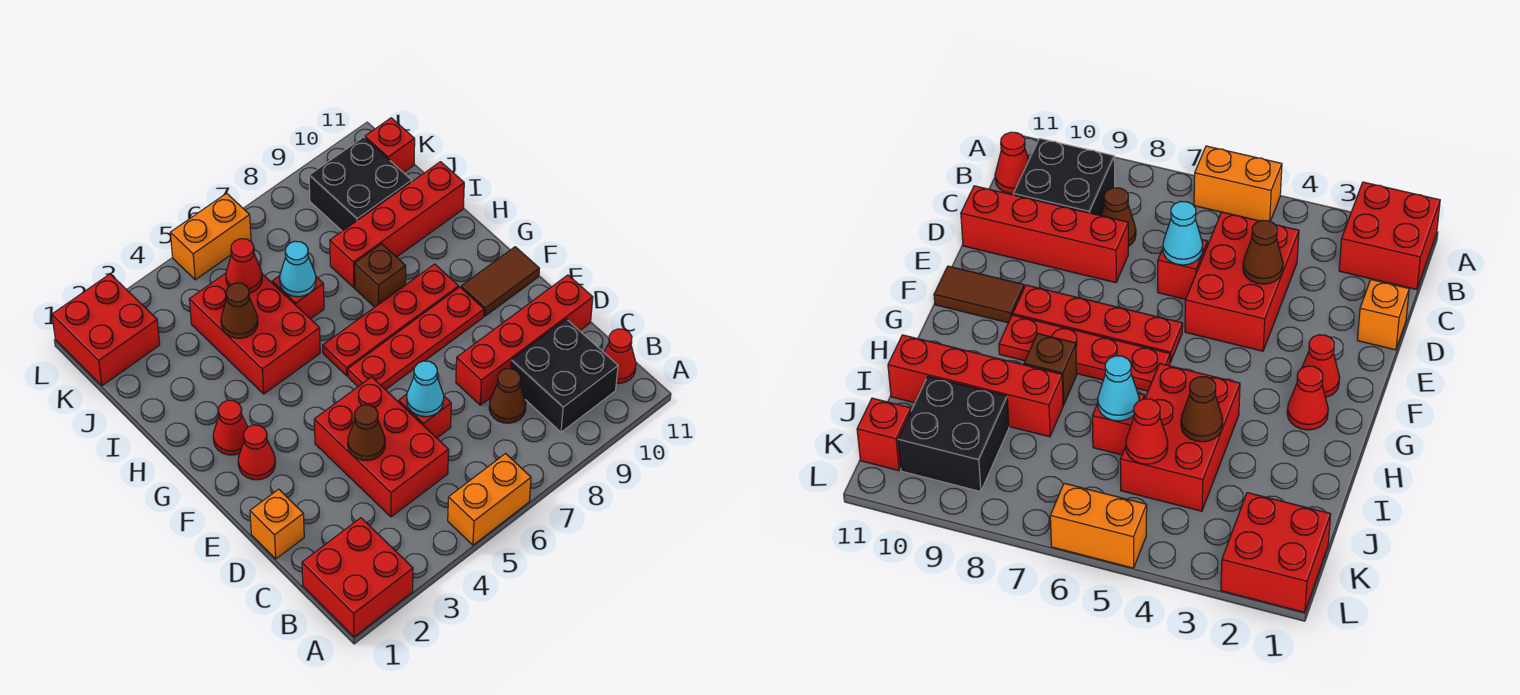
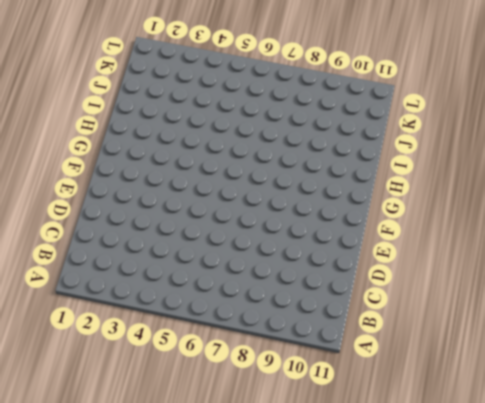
none -> red brick A1:B2 level 1
none -> orange brick A5:A6 level 1
none -> black brick B9:C10 level 1

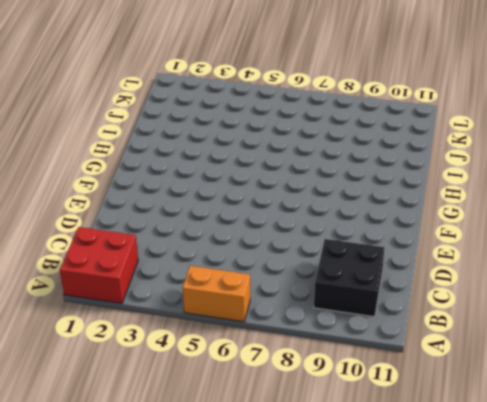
none -> red cone B11 level 1
none -> red brick C4:E5 level 1
none -> brown cone C8 level 1

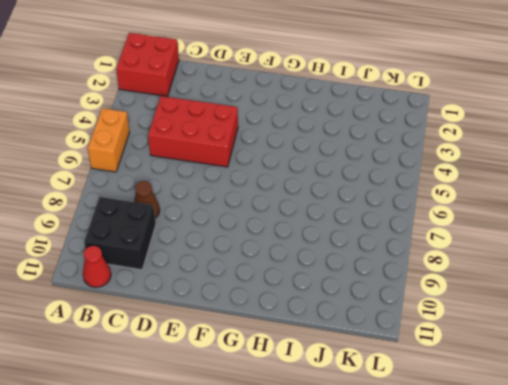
none -> orange brick D1 level 1
none -> red brick D6 level 1
none -> red brick D8:D11 level 1

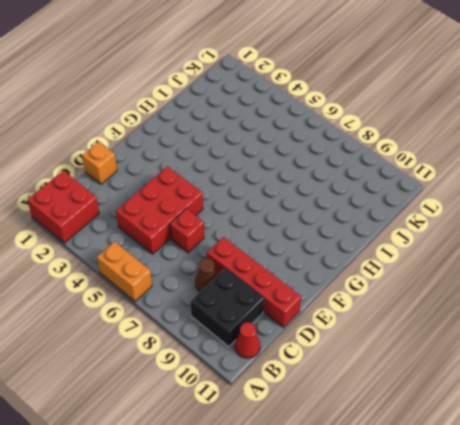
none -> red cone F2 level 1
none -> red plate F6:F9 level 1
none -> brown tile F10:F11 level 1

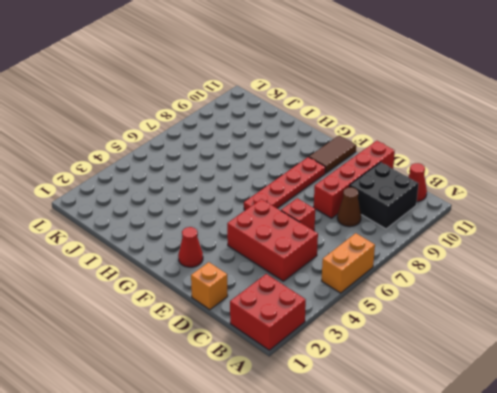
none -> red cone G2 level 1
none -> red plate G6:G9 level 1
none -> red brick H4:J5 level 1

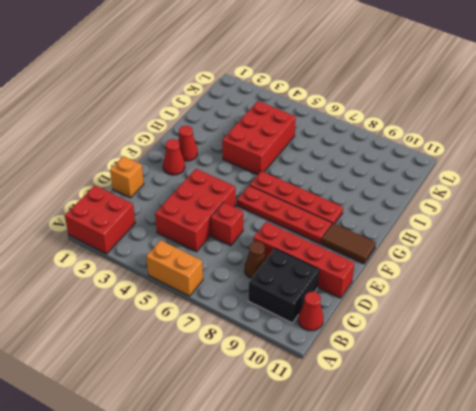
none -> brown brick H8 level 1
none -> red brick I6 level 1
none -> red brick I8:I11 level 1

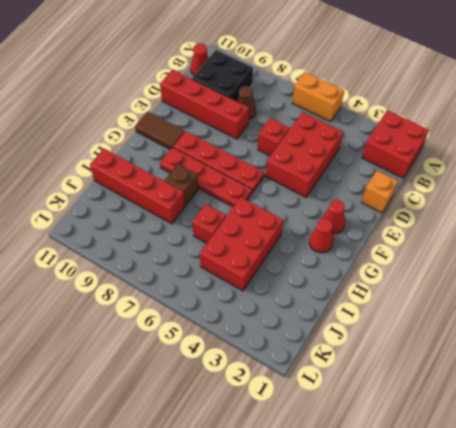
none -> black brick J9:K10 level 1
none -> red brick K1:L2 level 1
none -> red brick K11 level 1

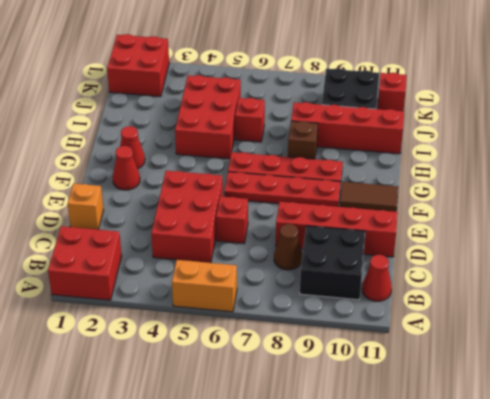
none -> orange brick L5:L6 level 1
none -> brown cone D4 level 2
none -> cyan cone D6 level 2

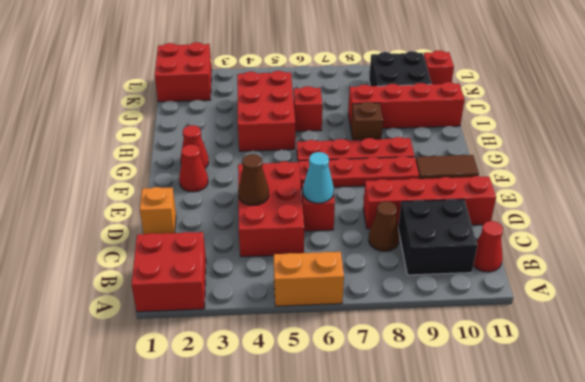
none -> orange brick L5:L6 level 1
none -> brown cone I4 level 2
none -> cyan cone I6 level 2

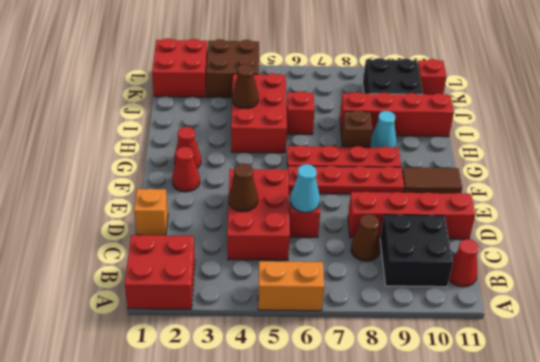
cyan cone H9 level 1 -> cyan cone I6 level 2
brown brick K3:L4 level 1 -> none
none -> orange brick L5:L6 level 1
none -> red cone J5 level 2

